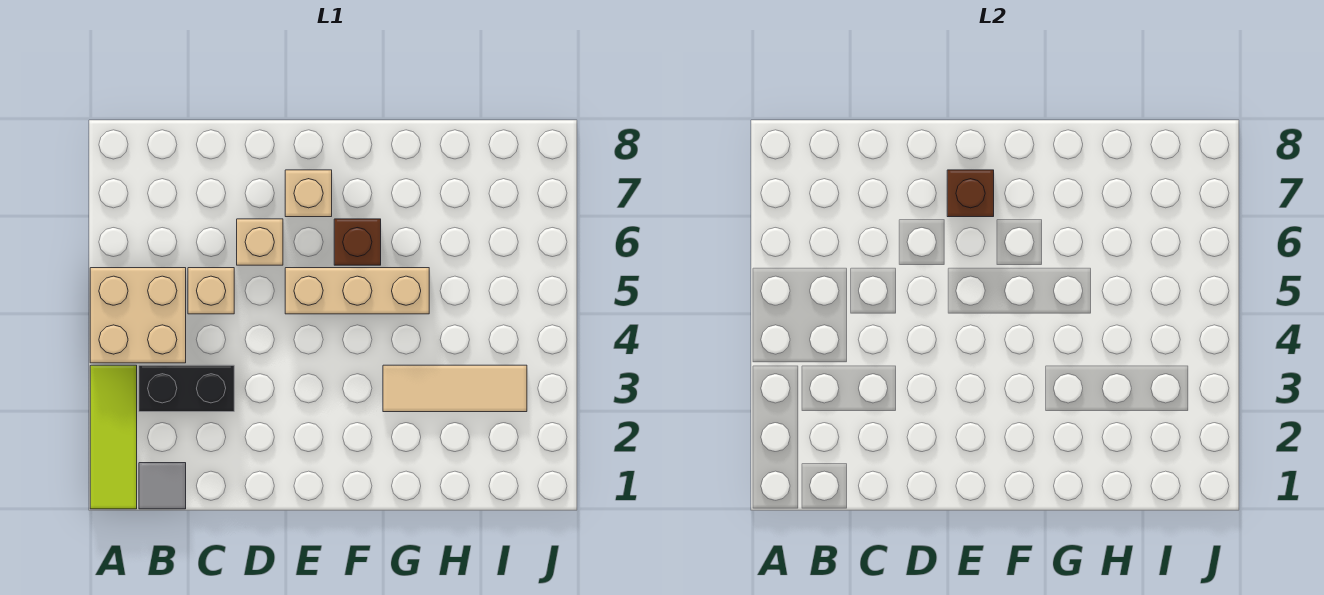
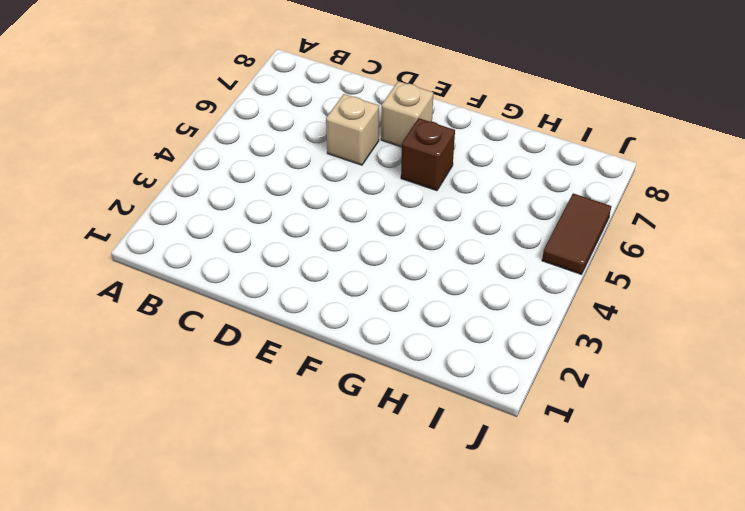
brown tile J5:J6 level 1 -> none
none -> lime tile A1:A3 level 1
none -> tan brick A4:B5 level 1

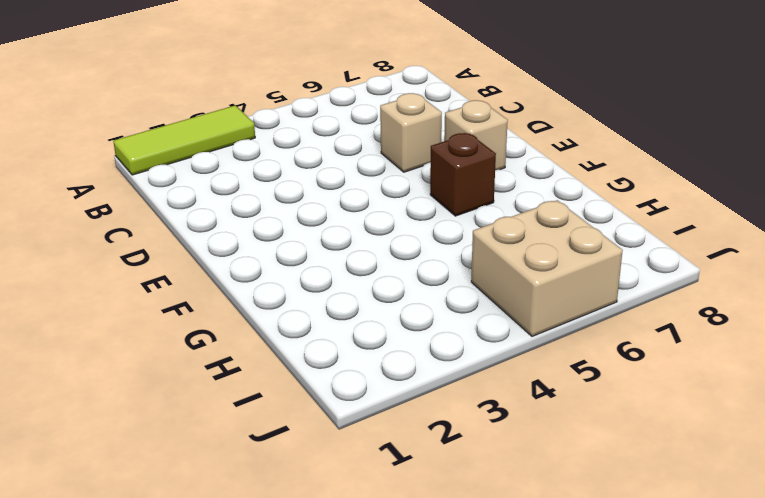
tan brick I5:J6 level 1 -> tan brick A4:B5 level 1
none -> grey tile B1 level 1
none -> black brick B3:C3 level 1

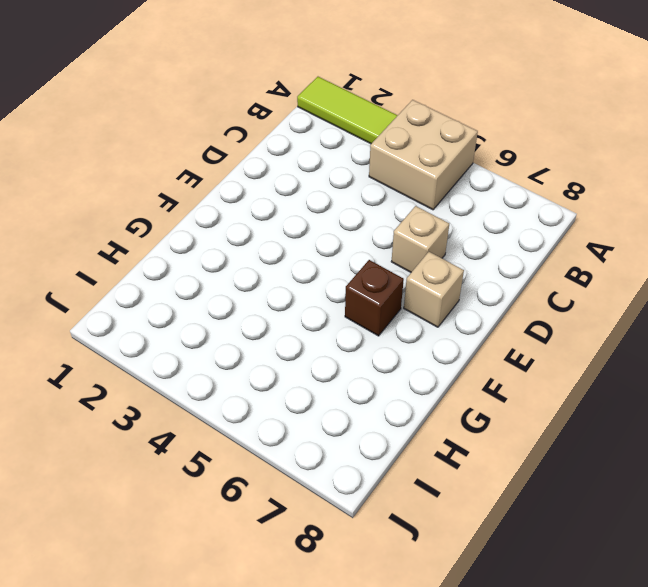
none -> grey tile B1 level 1
none -> black brick B3:C3 level 1

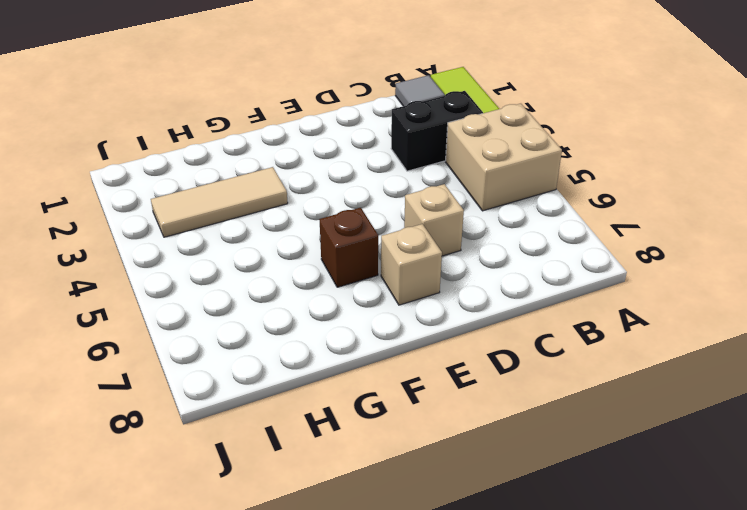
none -> tan brick C5 level 1
none -> tan brick E5:G5 level 1

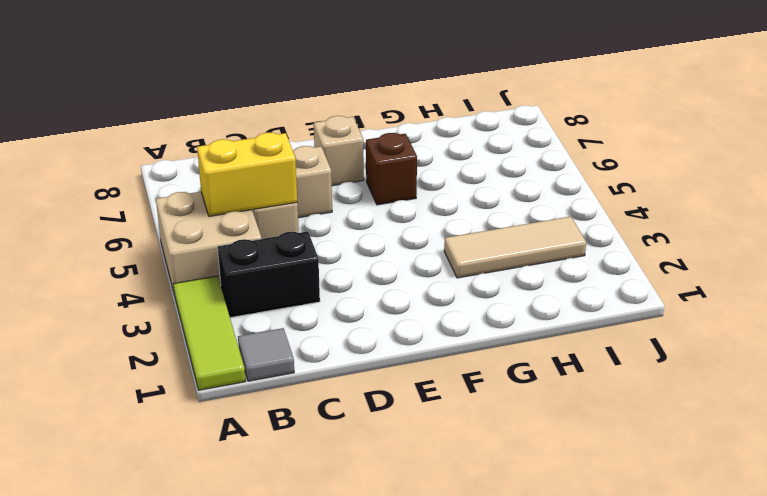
yellow brick B5:C5 level 2 -> none
none -> tan brick E5:G5 level 1
none -> brown brick E7 level 2

